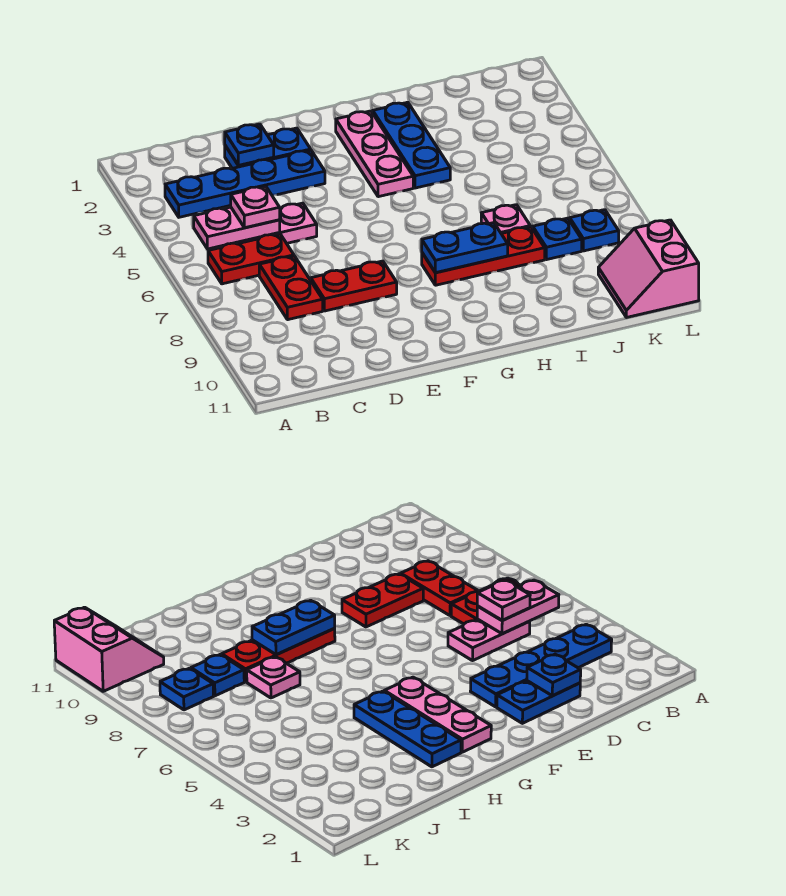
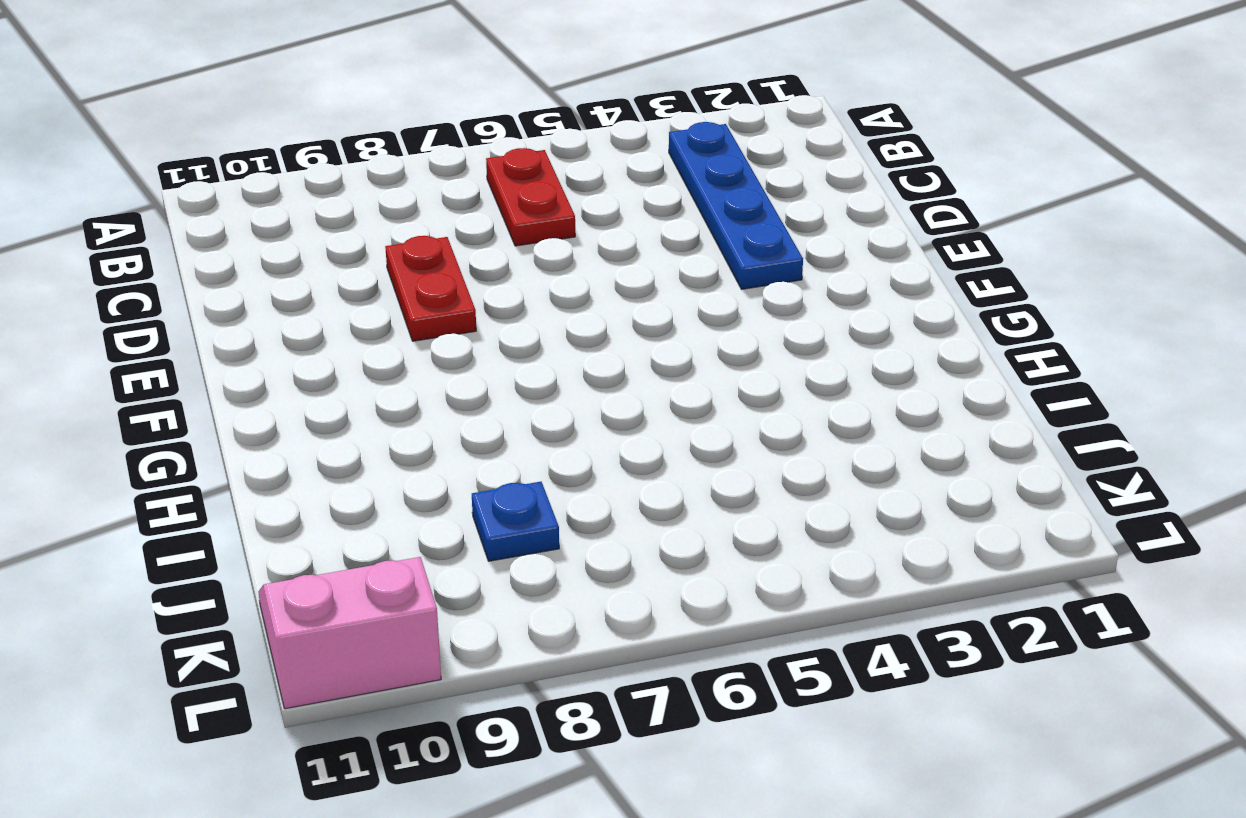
none -> pink plate C5:D5 level 1
none -> red plate C7:C8 level 1
none -> blue plate D2:E2 level 1

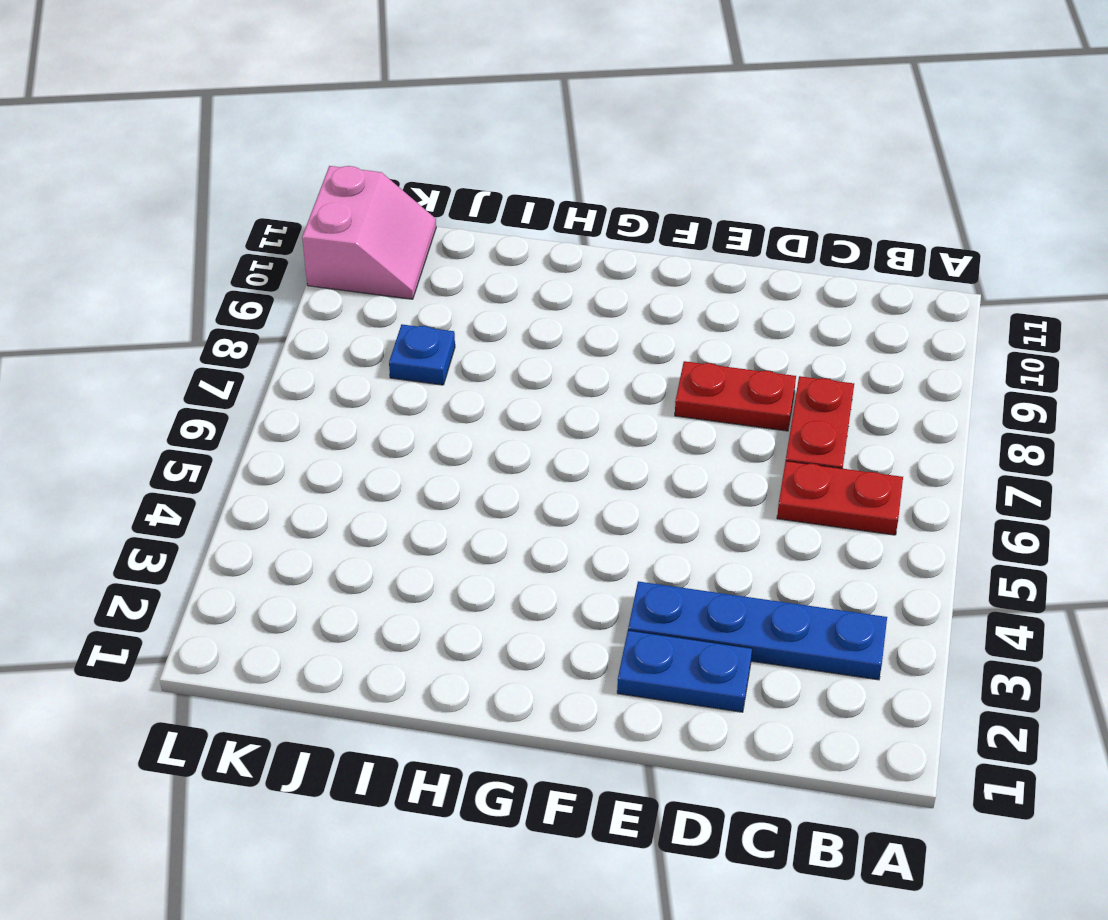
none -> pink plate C5:D5 level 1
none -> pink plate G2:G4 level 1
none -> red plate G8:I8 level 1

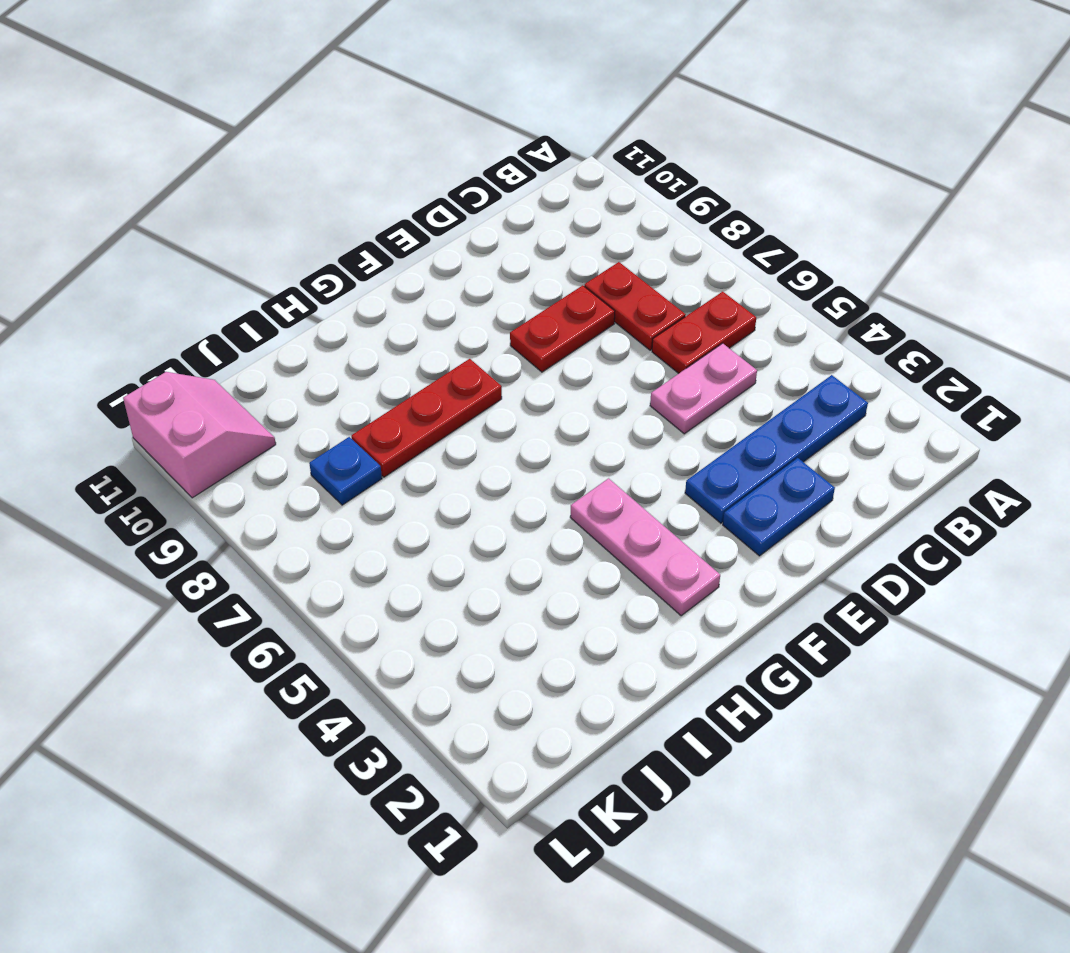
none -> blue plate H2:H4 level 1
none -> pink plate I7 level 1
none -> blue plate K8 level 1

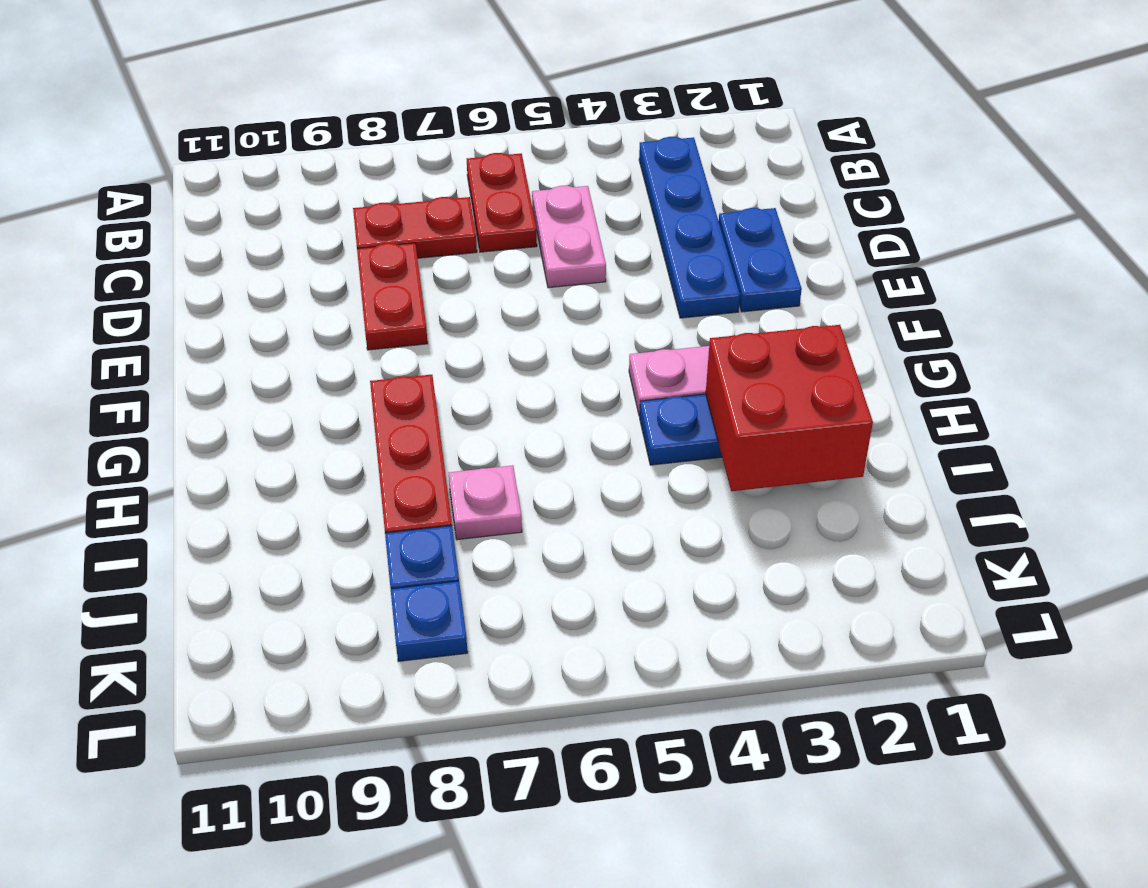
red brick H2:I3 level 2 -> none
none -> pink slope K10:L11 level 1 top L
none -> pink plate B5:C5 level 2
none -> blue plate D2 level 2

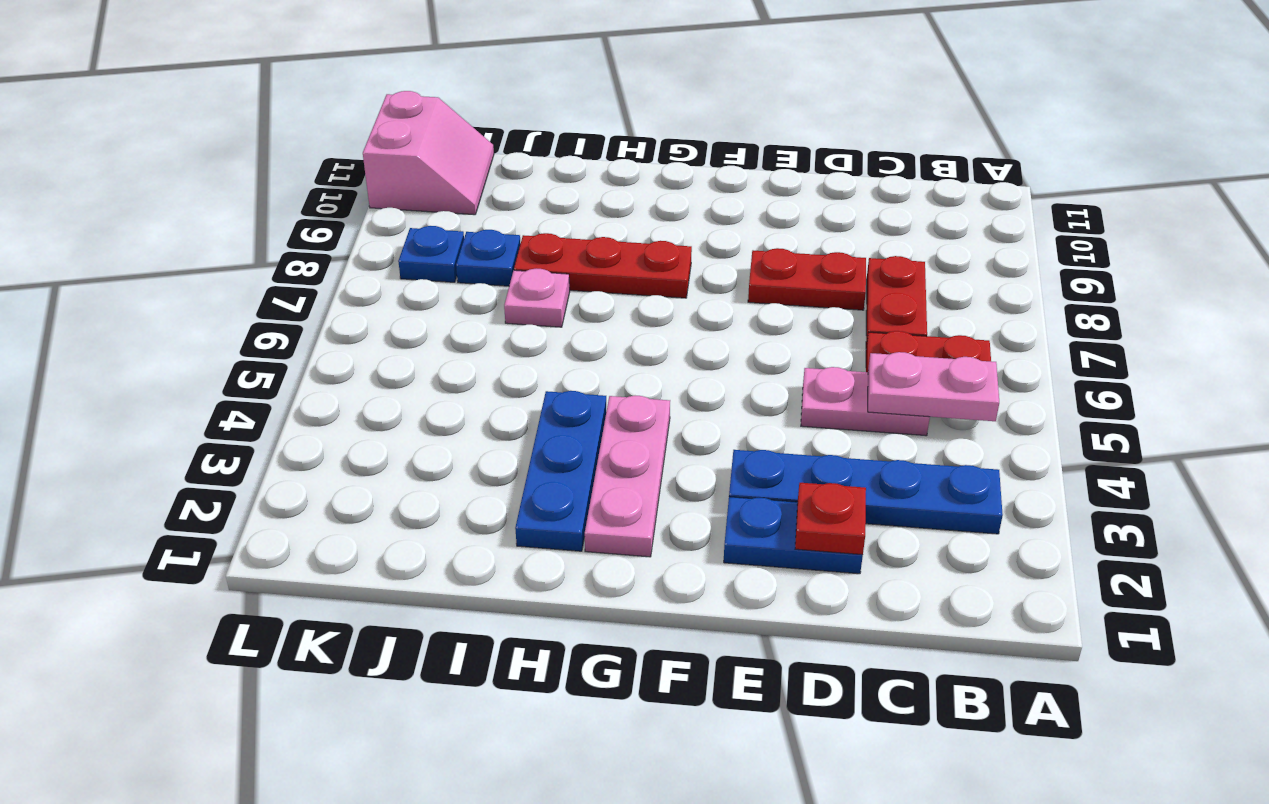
red plate D2 level 2 -> blue plate D2 level 2
none -> blue plate G8:H8 level 2
none -> pink plate C5 level 3

